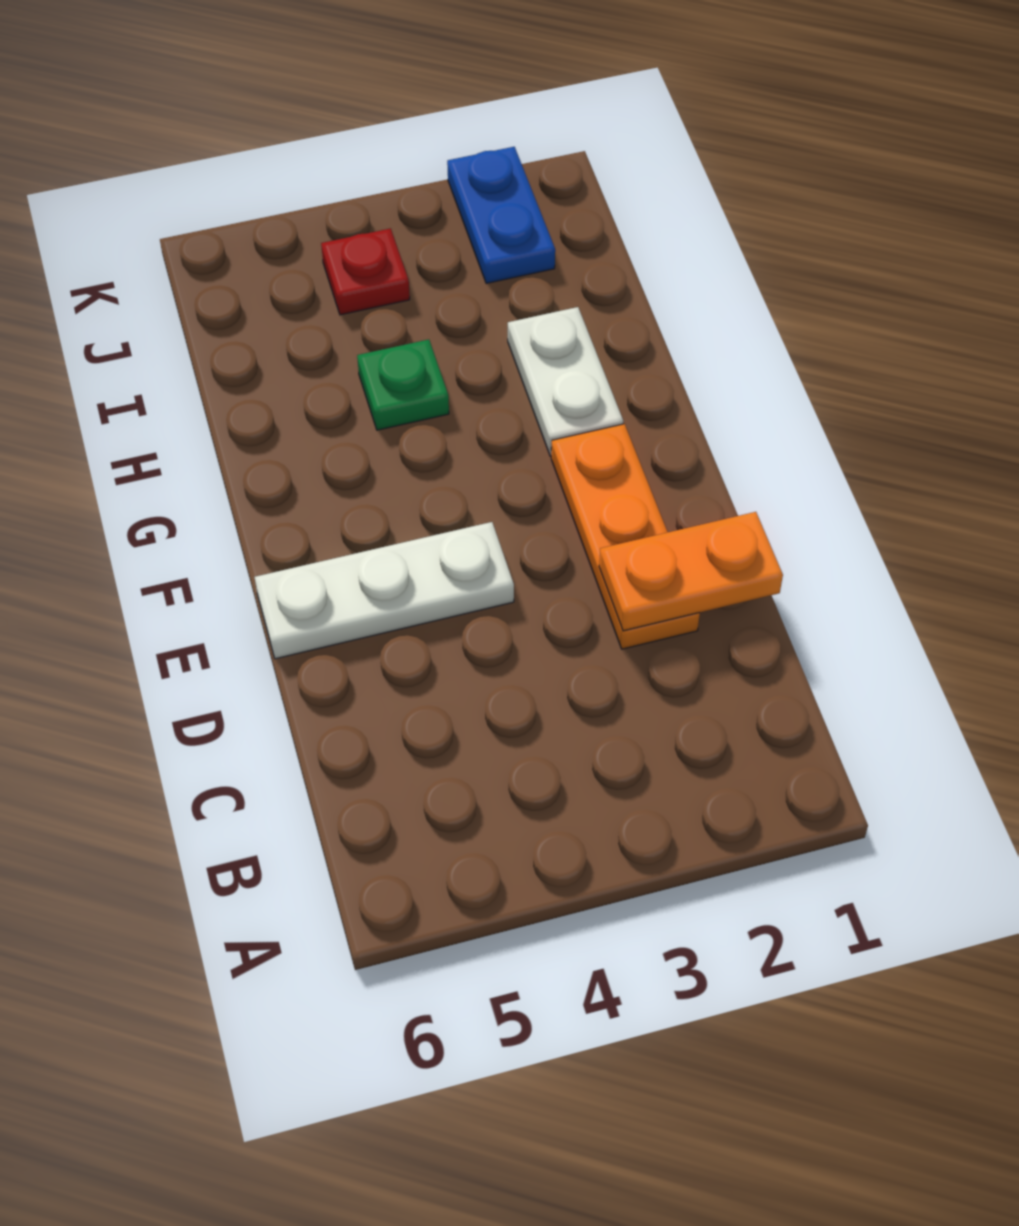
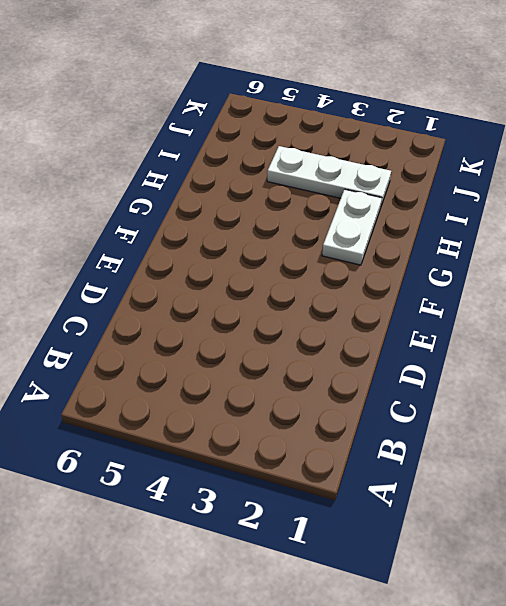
white plate I2:I4 level 1 -> white plate E4:E6 level 1
none -> orange plate D2:F2 level 1
none -> green plate H4 level 1

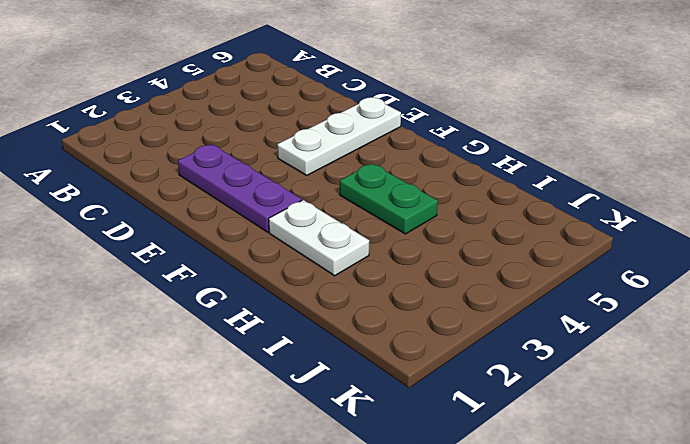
purple plate D2:F2 level 1 -> orange plate D2:F2 level 1
green plate G4:H4 level 1 -> green plate H4 level 1
none -> blue plate J2:K2 level 1
none -> red plate J4 level 1

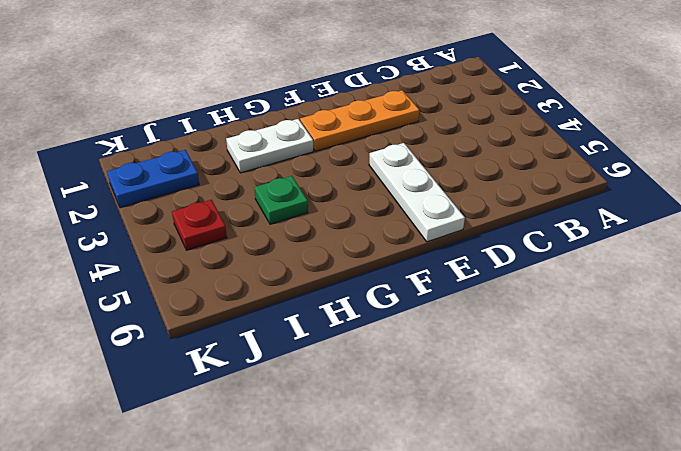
none -> orange plate D1:D2 level 2

